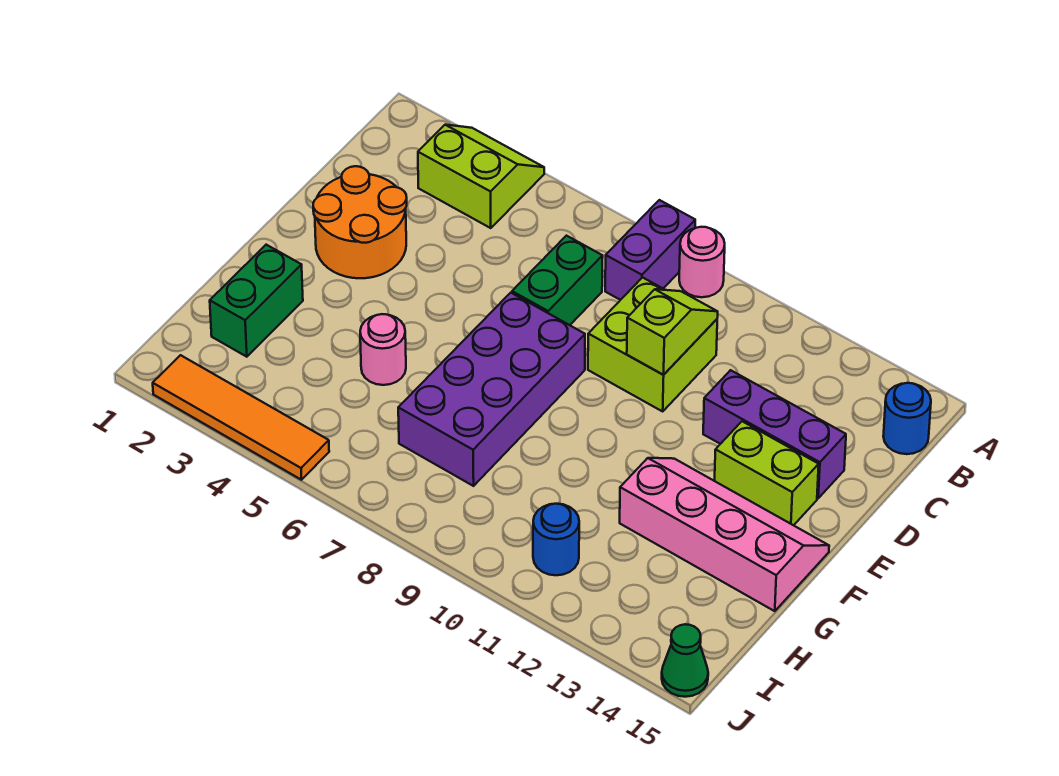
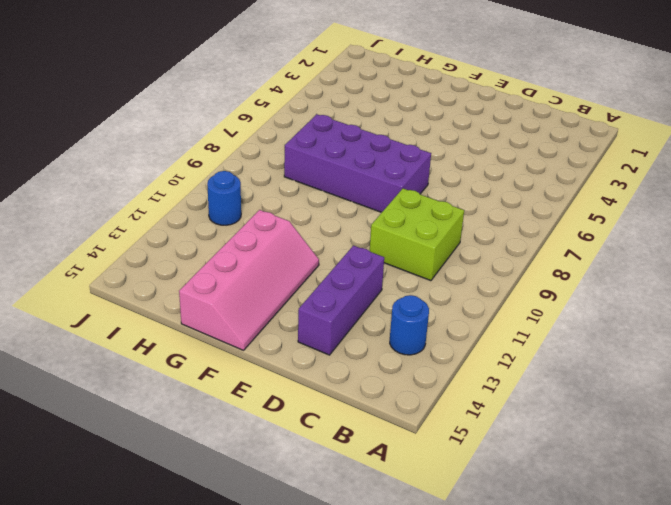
blue round brick B13 level 1 -> blue round brick B15 level 1
none -> lime slope A3:B4 level 1 top B
none -> purple brick A8:B8 level 1
none -> pink round brick A9 level 1

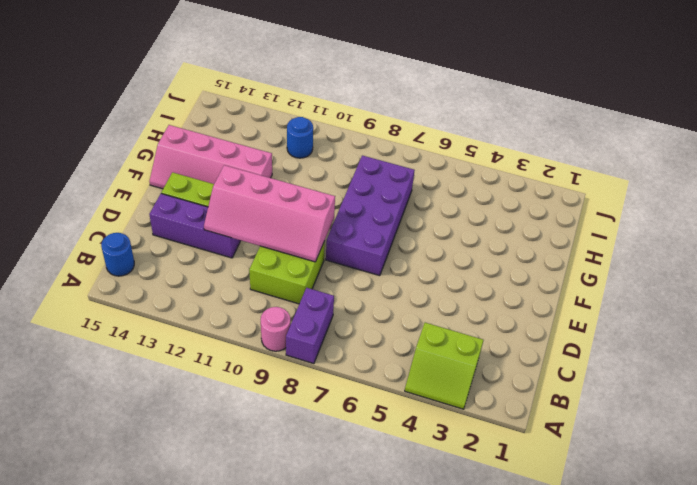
pink slope D9:E12 level 2 top E -> lime slope C10:D10 level 2 top D
none -> green brick C7:D7 level 1
none -> orange round brick D2:E3 level 1
none -> green brick G2:H2 level 1

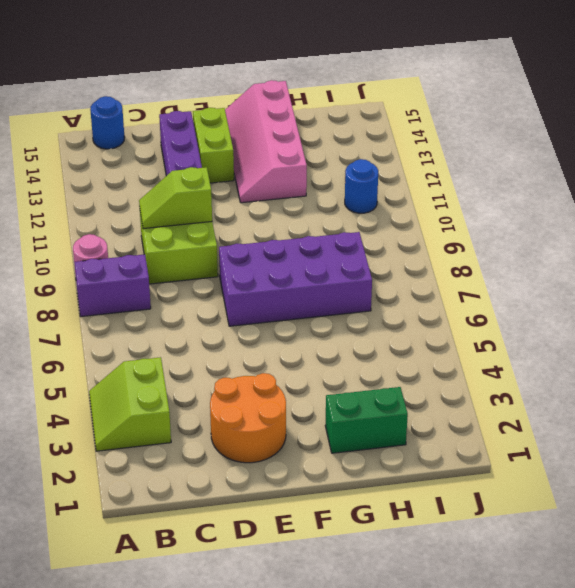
none -> green brick C7:D7 level 1
none -> pink round brick G5 level 1
none -> orange tile J2:J5 level 1

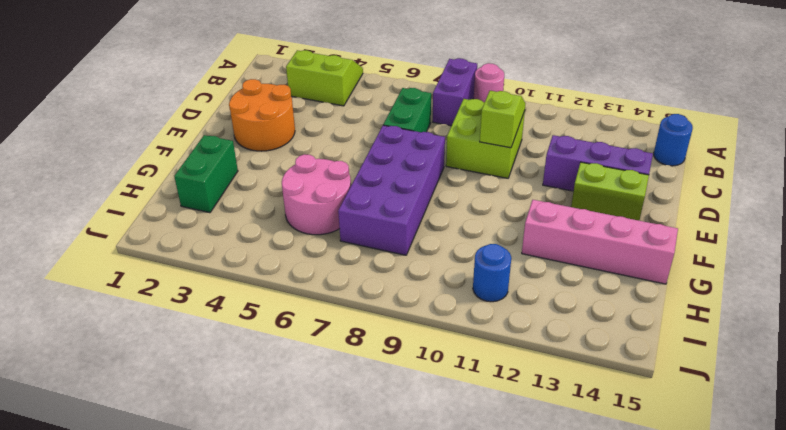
pink round brick G5:H6 level 1 -> pink round brick G5 level 1
none -> orange tile J2:J5 level 1
none -> green cone J15 level 1

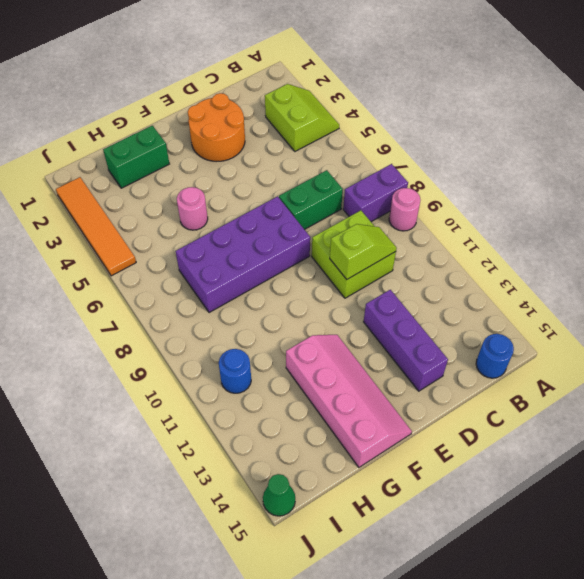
none -> lime brick E13:E14 level 1

